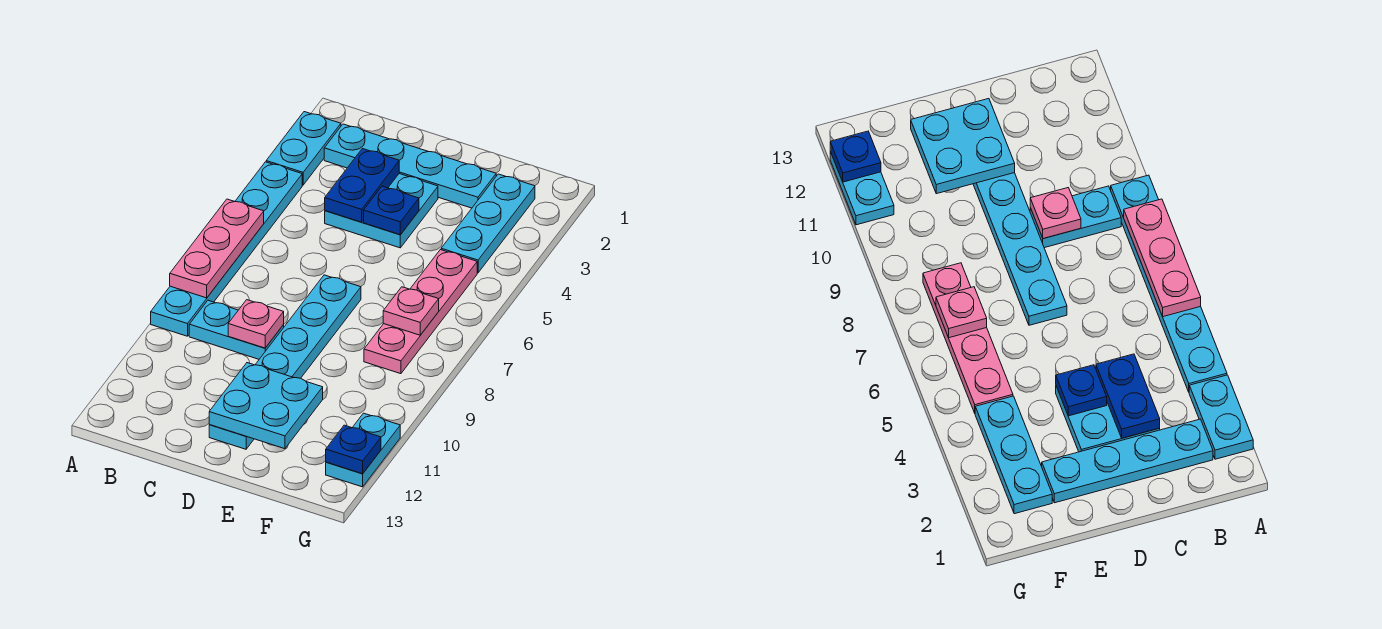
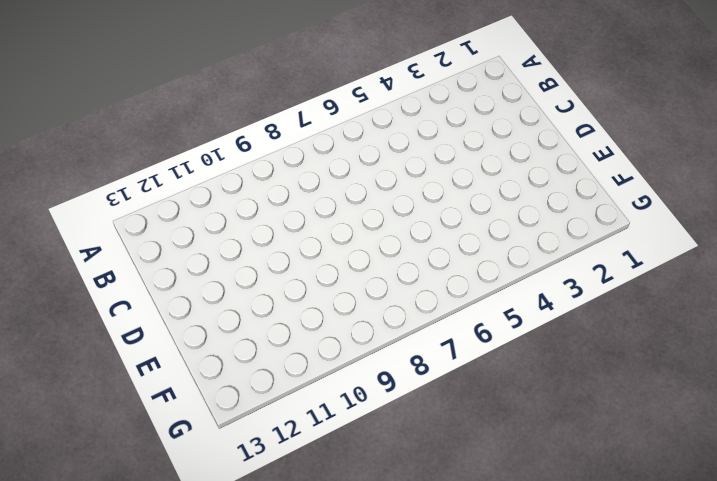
none -> cyan plate A2:A3 level 1
none -> cyan plate A4:A9 level 1
none -> cyan plate B2:E2 level 1

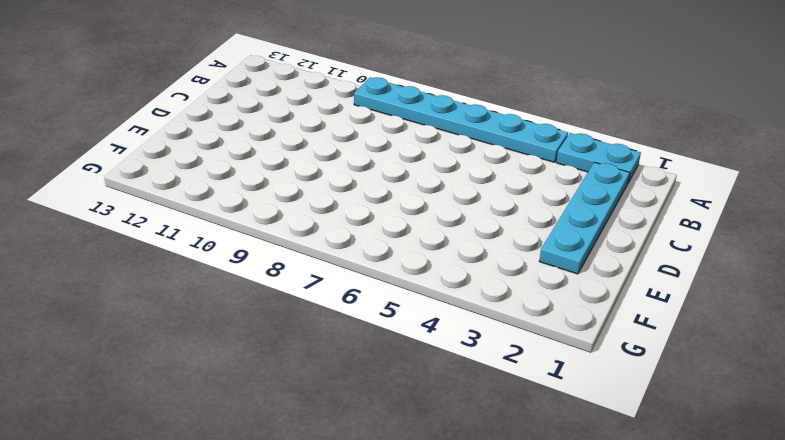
none -> cyan plate B9:C9 level 1
none -> cyan plate C3:D4 level 1
none -> cyan plate D7:D12 level 1

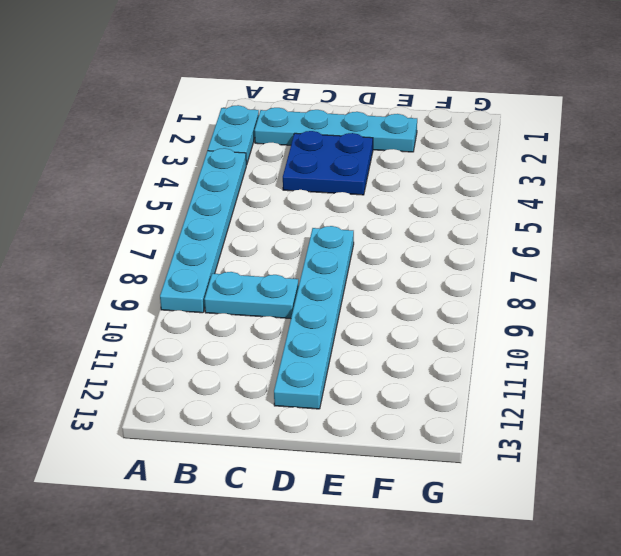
blue plate C3:D4 level 1 -> cyan plate C3:D4 level 1
none -> cyan plate F2:F4 level 1
none -> pink plate F5:F8 level 1
none -> cyan plate G11:G12 level 1

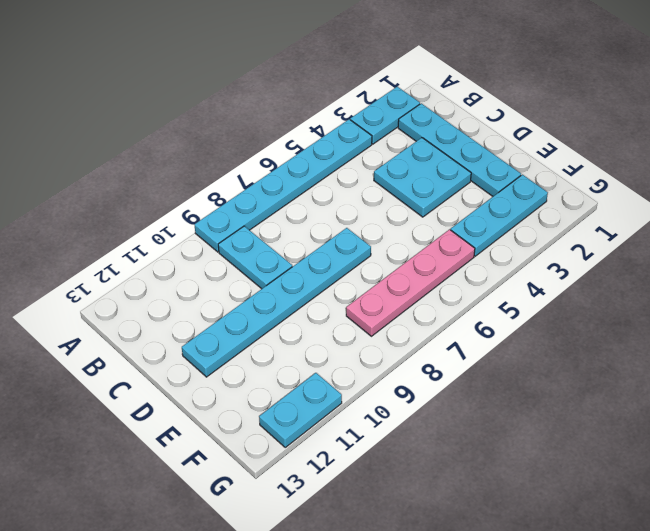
none -> pink plate A6:A8 level 2
none -> blue plate C3:C4 level 2
none -> pink plate C9 level 2

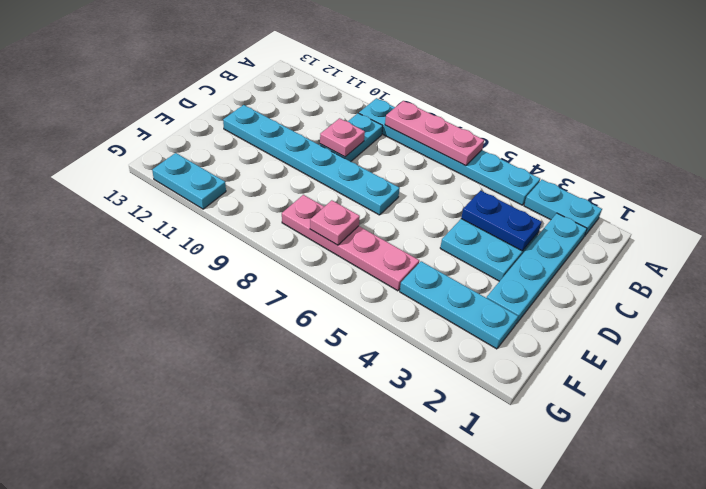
none -> blue plate D4 level 2
none -> cyan plate D11:E12 level 2
none -> blue plate G12 level 2

